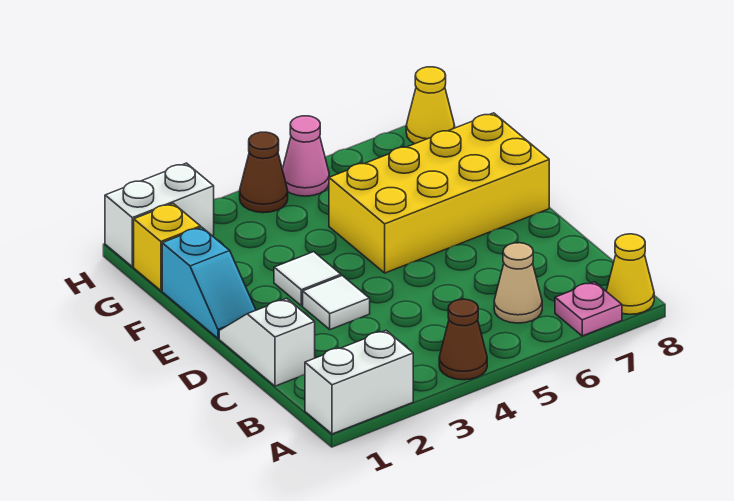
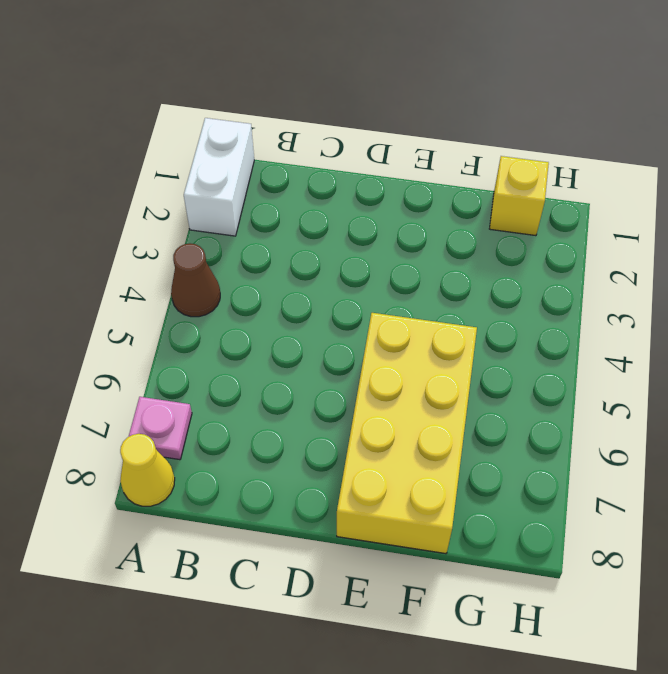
none -> tan cone B6 level 1
none -> white slope C1:D1 level 1 top C
none -> white tile D3 level 1

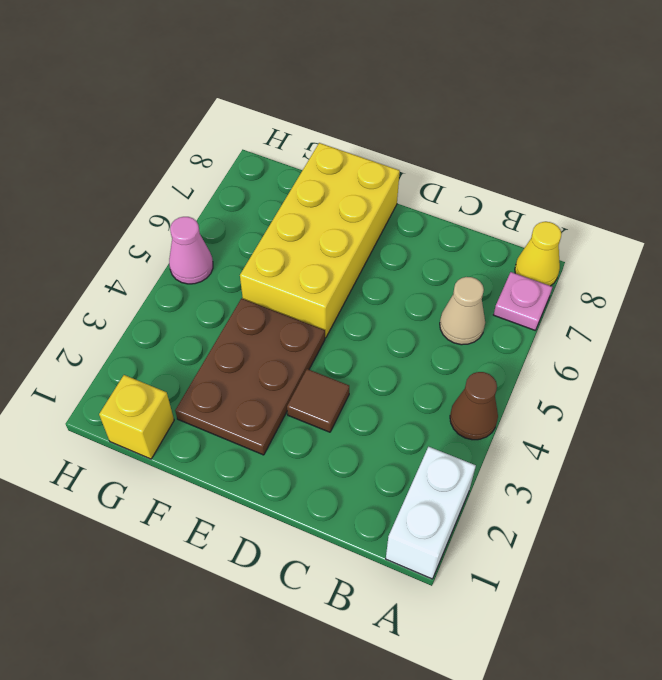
brown tile D3 level 1 -> white tile D3 level 1
brown plate E2:F4 level 1 -> white tile E3 level 1
none -> white slope C1:D1 level 1 top C
none -> cyan slope E1:F1 level 1 top F
none -> white brick H1:H2 level 1

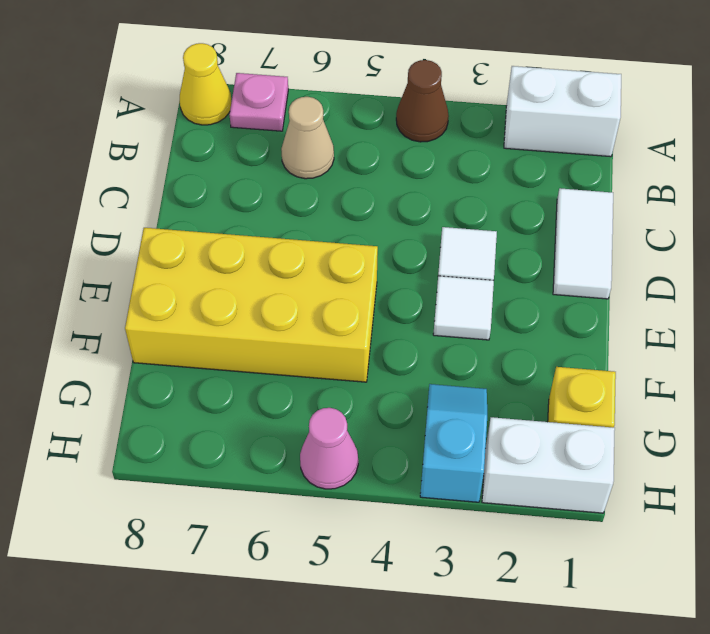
white tile C1:D1 level 1 -> white slope C1:D1 level 1 top C
cyan slope G3:H3 level 1 top H -> cyan slope E1:F1 level 1 top F
none -> brown cone H4 level 1
none -> yellow cone H8 level 1

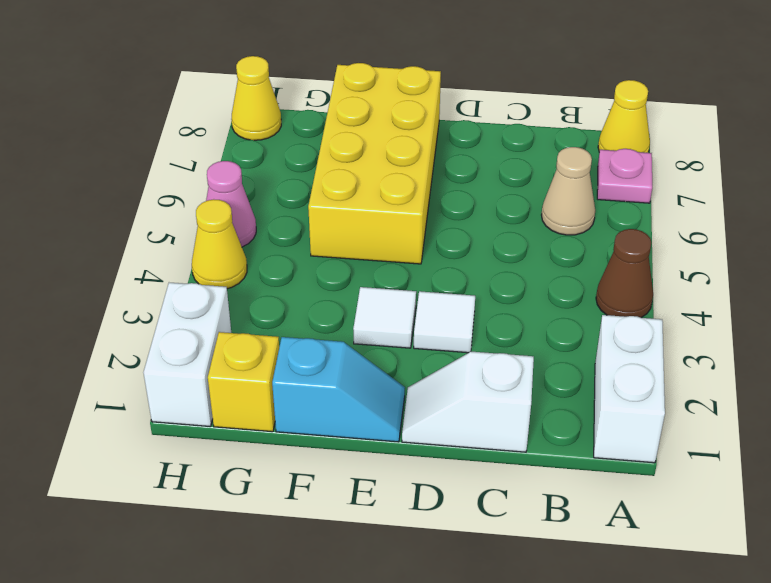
yellow cone H4 level 1 -> brown cone H4 level 1

